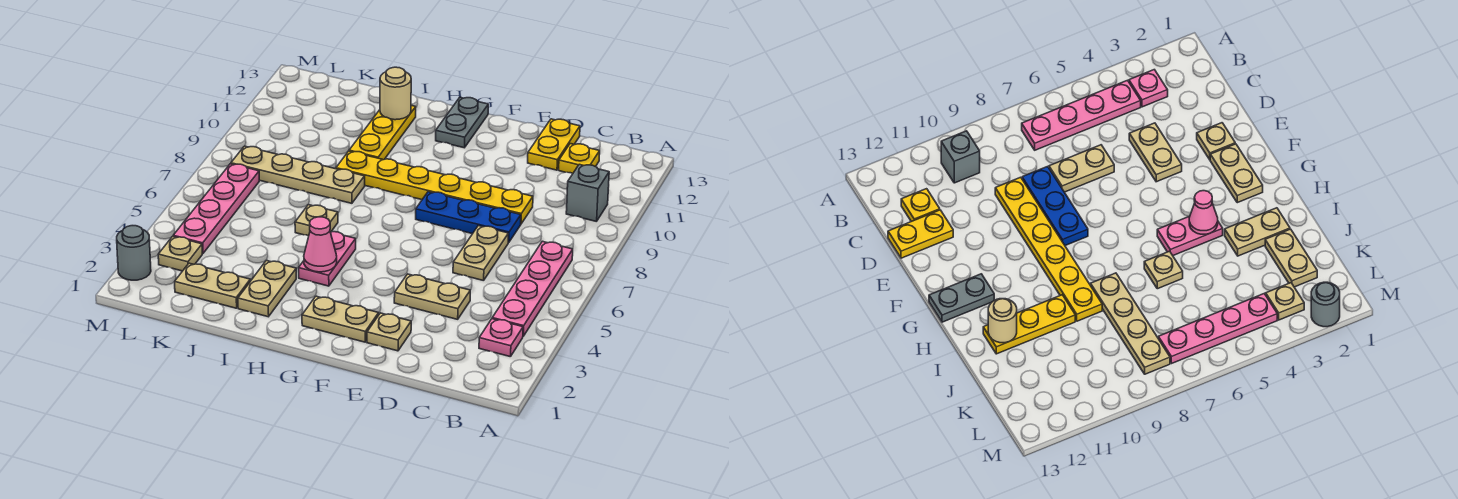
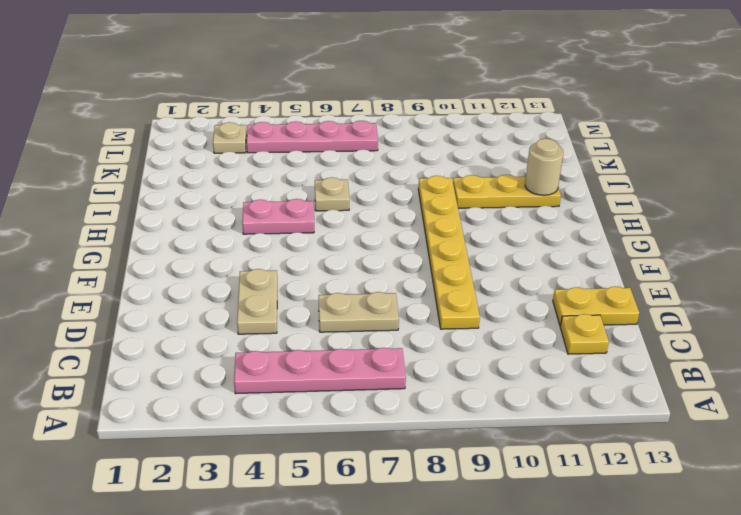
none -> pink plate B3 level 1
none -> grey brick B10 level 1
none -> blue plate D8:F8 level 1

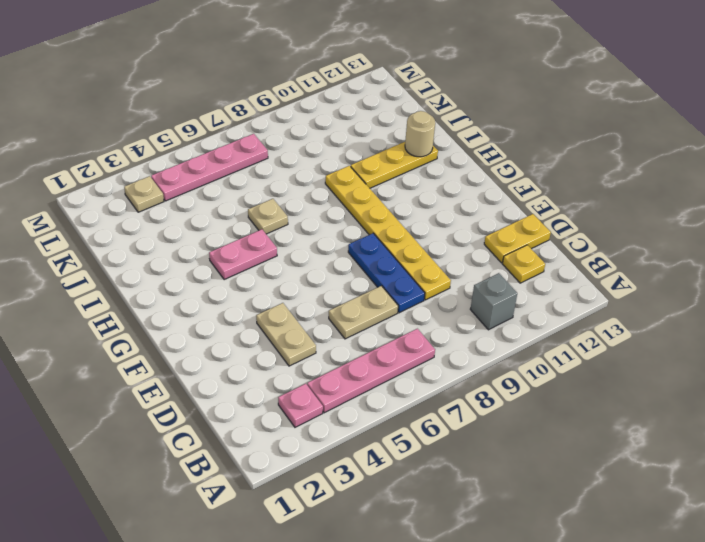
none -> tan plate E2 level 1
none -> tan plate F2:G2 level 1
none -> grey plate G12:G13 level 1

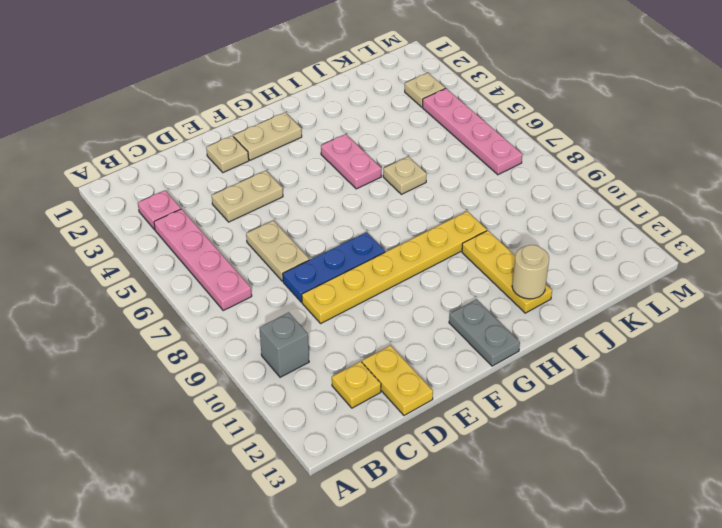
none -> tan plate I2:I3 level 1
none -> tan plate I8:L8 level 1
none -> tan plate J2:K2 level 1

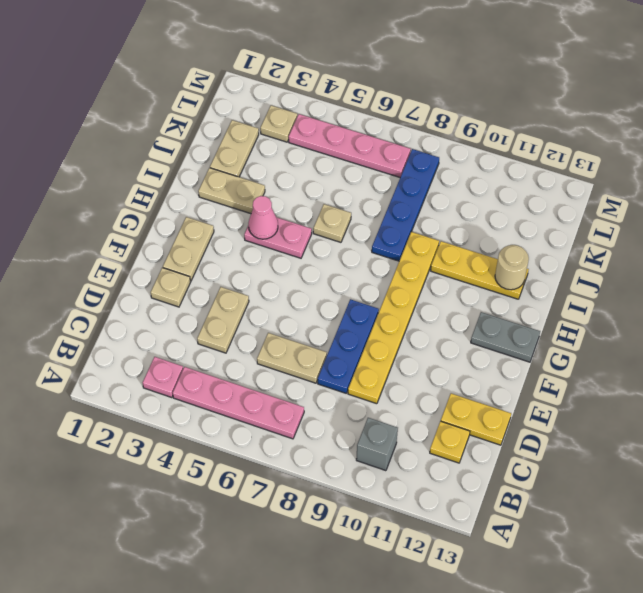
blue plate I8:L8 level 1 -> tan plate I8:L8 level 1
none -> grey round brick M2 level 1

